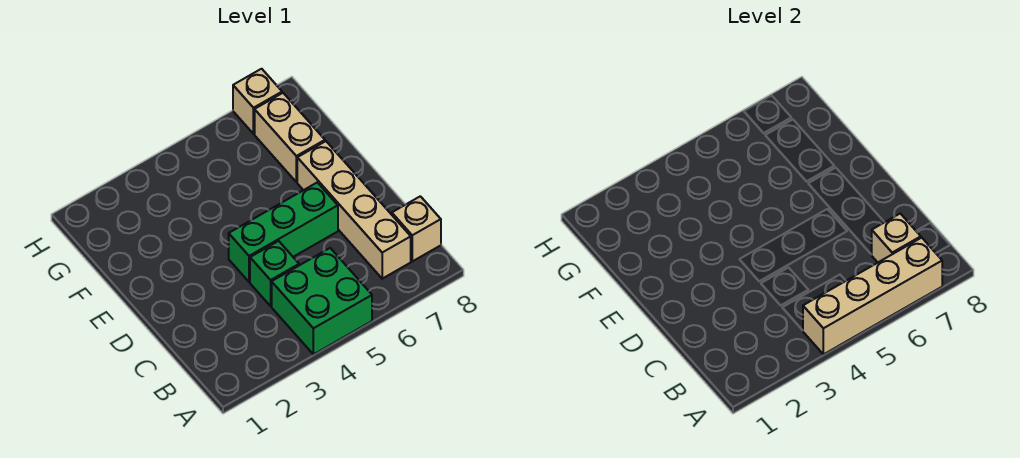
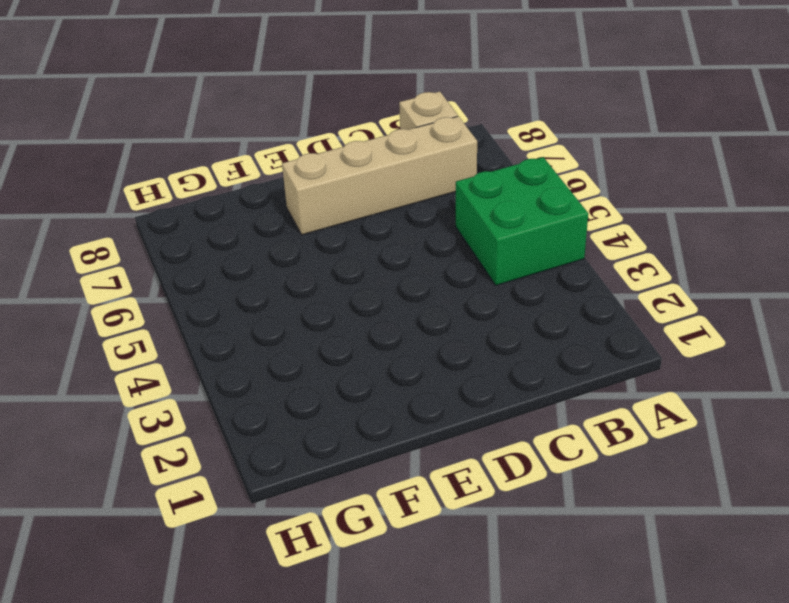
none -> green brick C4 level 1
none -> green brick D4:D6 level 1

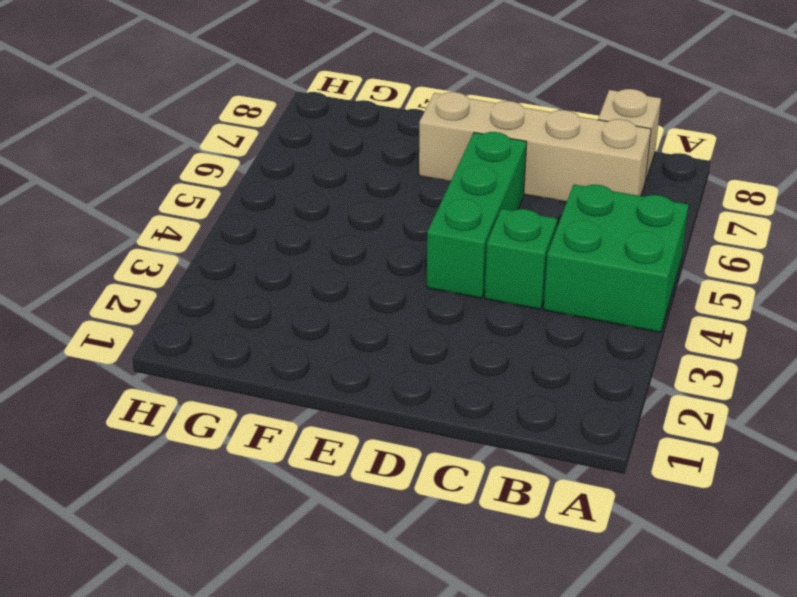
none -> tan brick F7:G7 level 1
none -> tan brick H7 level 1

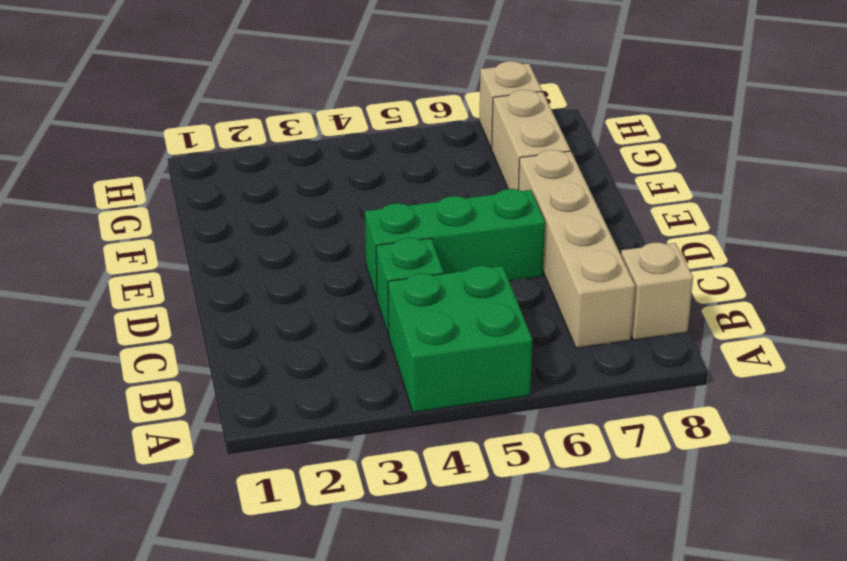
none -> tan brick A4:A7 level 2
none -> tan brick B7 level 2

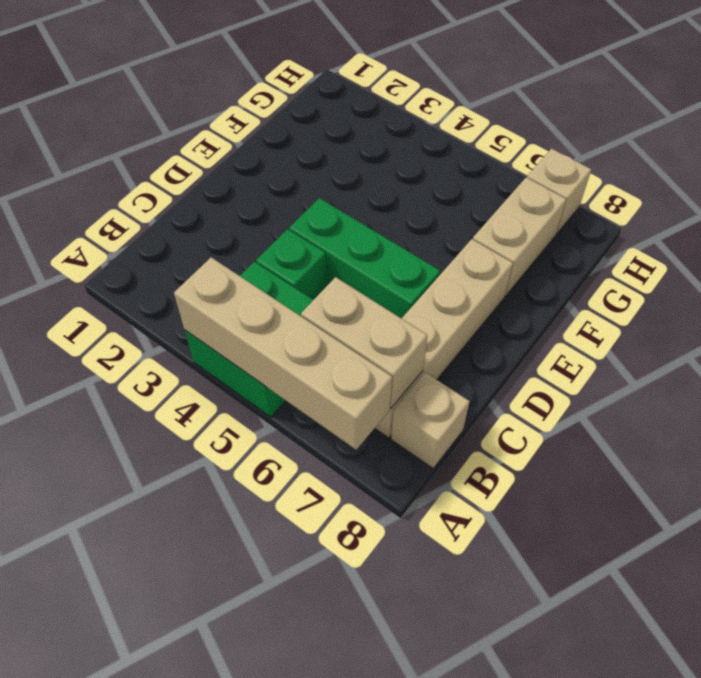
tan brick B6:B7 level 2 -> tan brick B7 level 2

